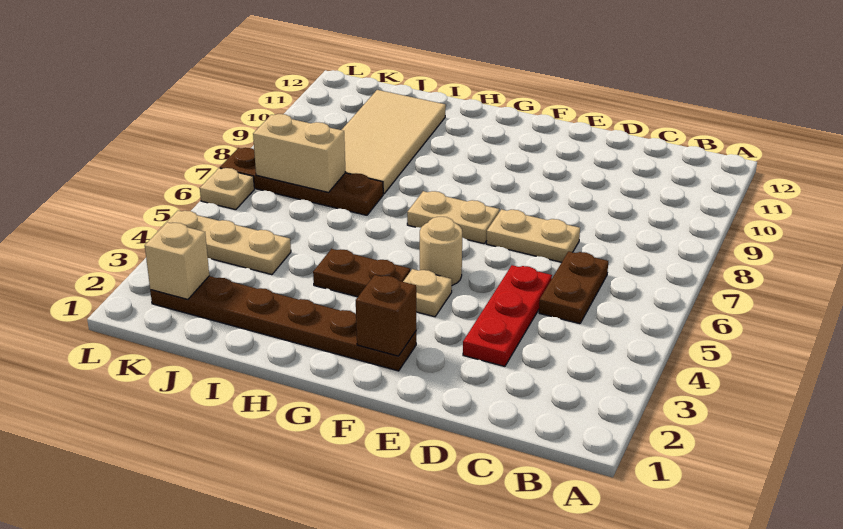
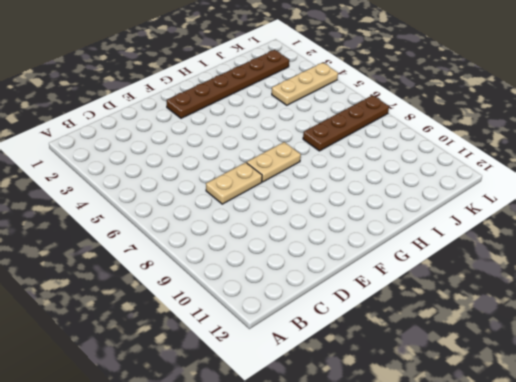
none -> brown plate C5:C6 level 1
none -> red plate D3:D5 level 1
none -> tan plate F4 level 1

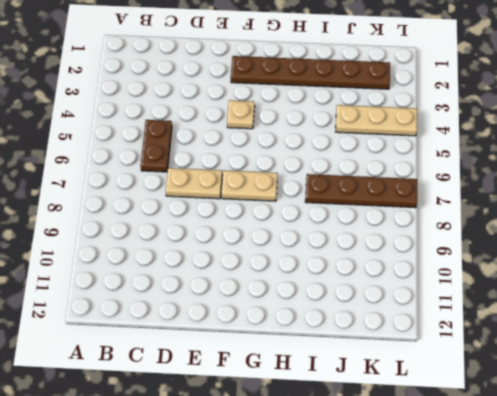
none -> red plate D3:D5 level 1
none -> tan round brick F5 level 1
none -> brown plate G4:H4 level 1

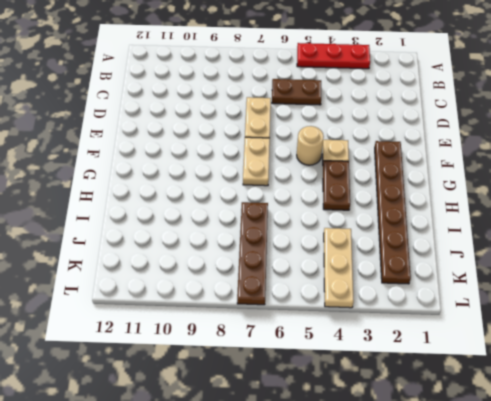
red plate A3:A5 level 1 -> red plate D3:D5 level 1
none -> tan tile I8:J11 level 1
none -> tan plate L6 level 1
none -> brown brick F2 level 2

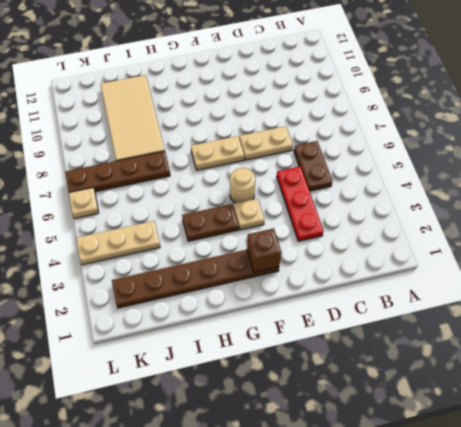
none -> tan brick J7:K7 level 2
none -> tan brick K2 level 2

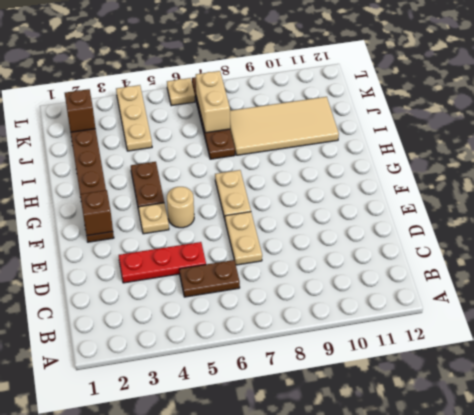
brown brick K2 level 2 -> tan brick K2 level 2

